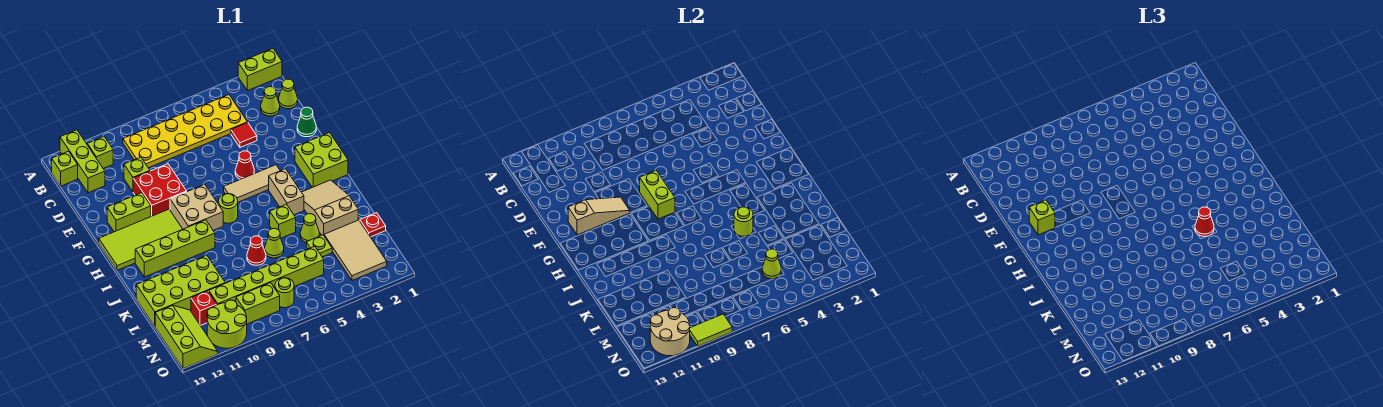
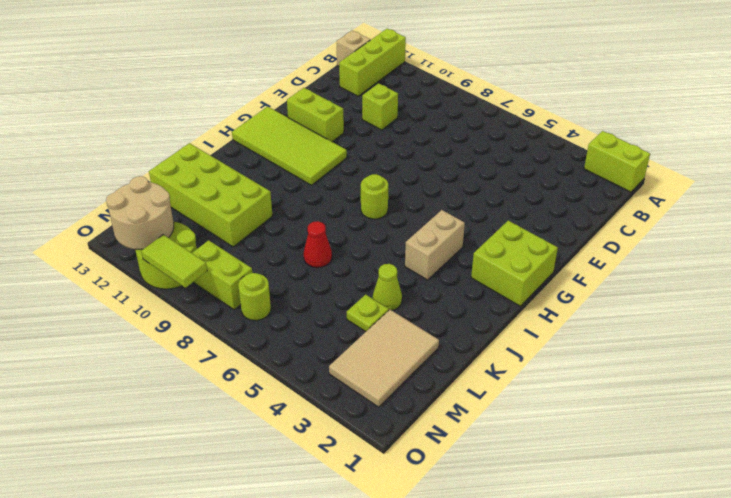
tan brick B13 level 1 -> lime brick B13 level 1
none -> yellow plate B4:C9 level 1
none -> lime brick B11 level 1
none -> lime cone C1 level 1
none -> lime cone C2 level 1

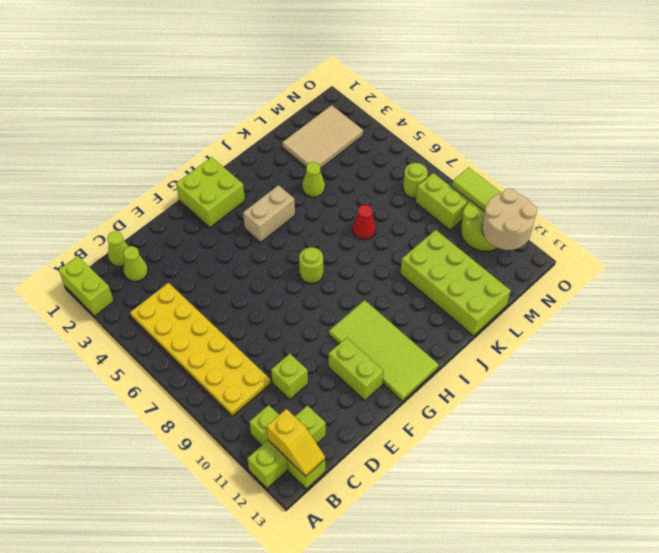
yellow slope B12:B13 level 2 top 12 -> none
none -> red tile D4 level 1
none -> green cone E1 level 1
none -> red brick E9:F10 level 1
none -> red cone F5 level 1

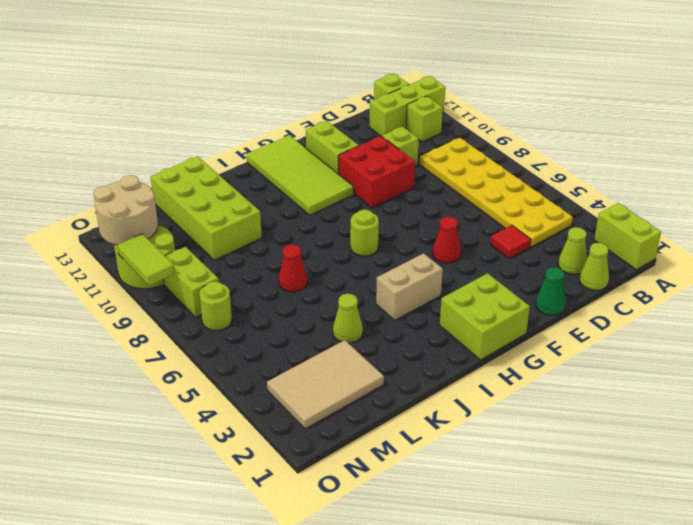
none -> tan tile G4:G6 level 1
none -> tan brick G8:H9 level 1
none -> tan slope I2:K3 level 1 top K
none -> lime brick I9:I12 level 1

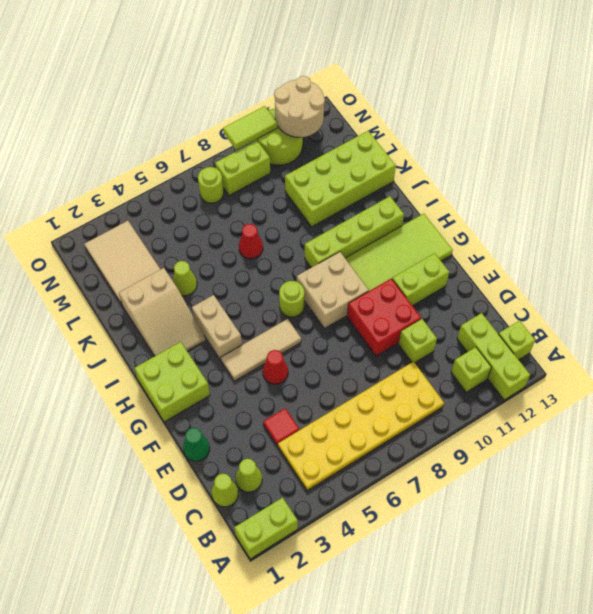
none -> lime brick J5 level 1
none -> lime cone K6 level 1
none -> red plate L1 level 1
none -> lime plate L4 level 1

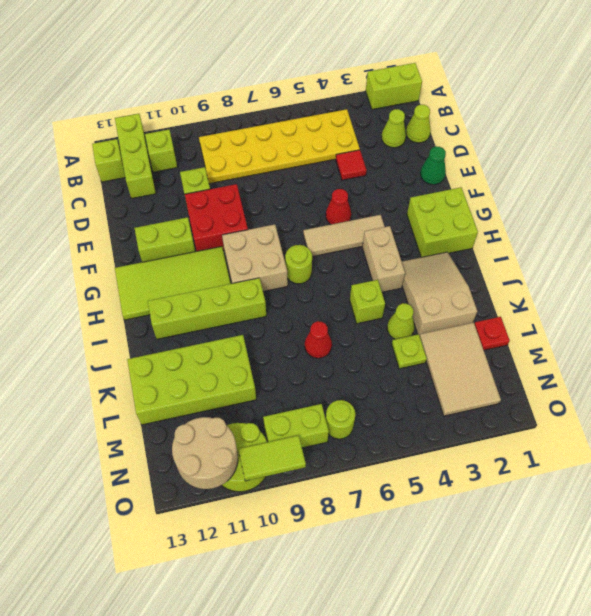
none -> lime cone K6 level 1
none -> lime brick M5:M10 level 1
none -> red brick M11 level 1
none -> lime slope M12:O13 level 1 top 13

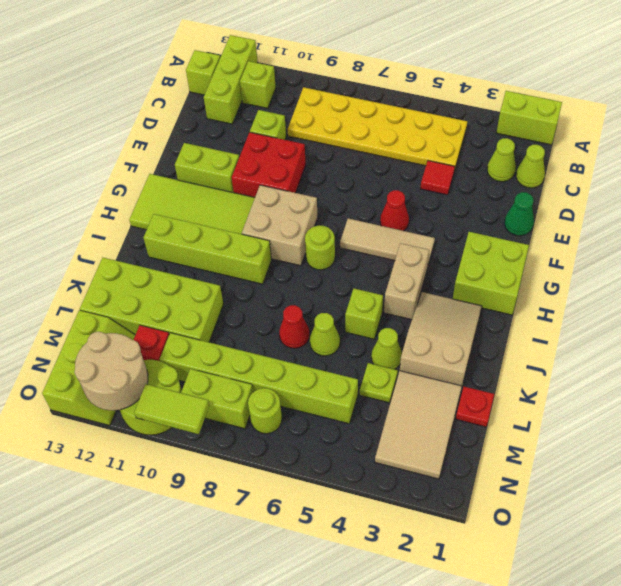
none -> lime brick F8:G8 level 2
none -> tan slope F10:F12 level 2 top 12
none -> lime round brick J5 level 2
none -> lime cone M5 level 2

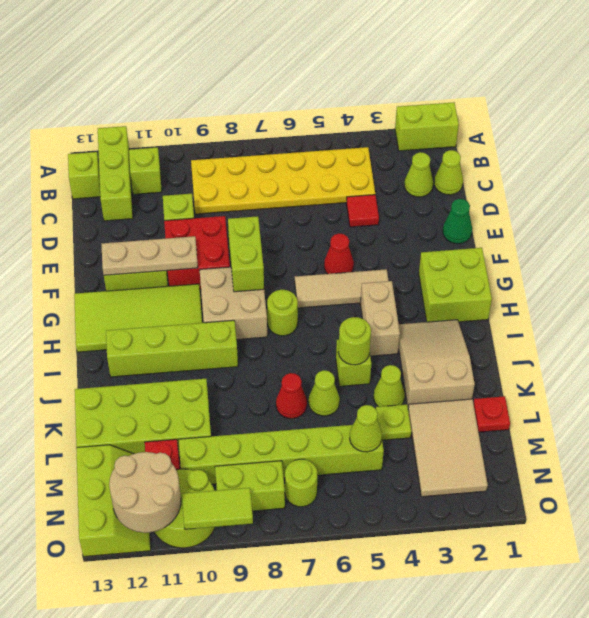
tan plate F10:F12 level 2 -> tan slope F10:F12 level 2 top 12
none -> lime brick F12 level 3
none -> red cone J5 level 3

